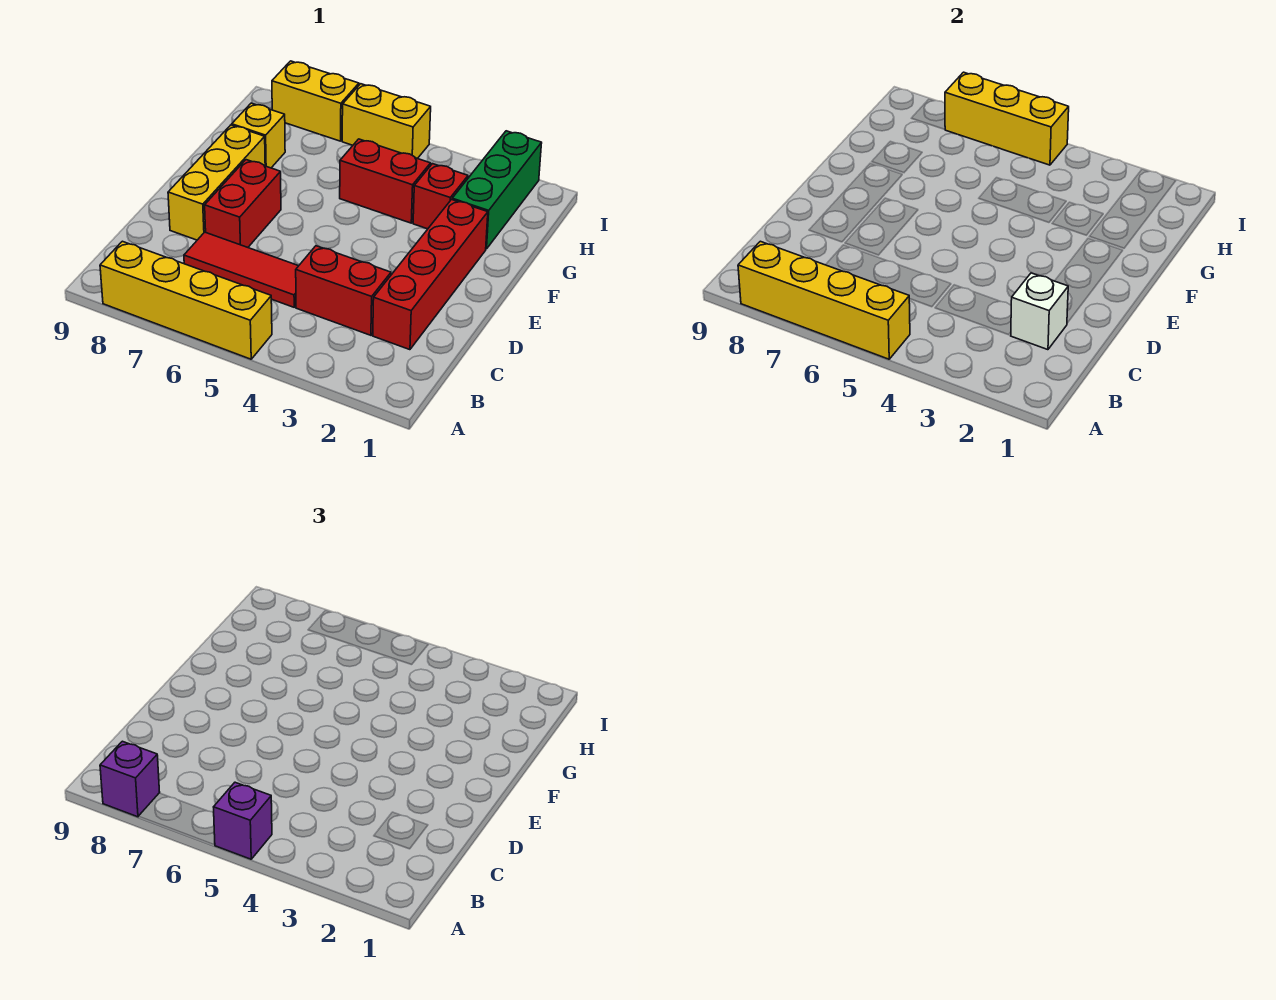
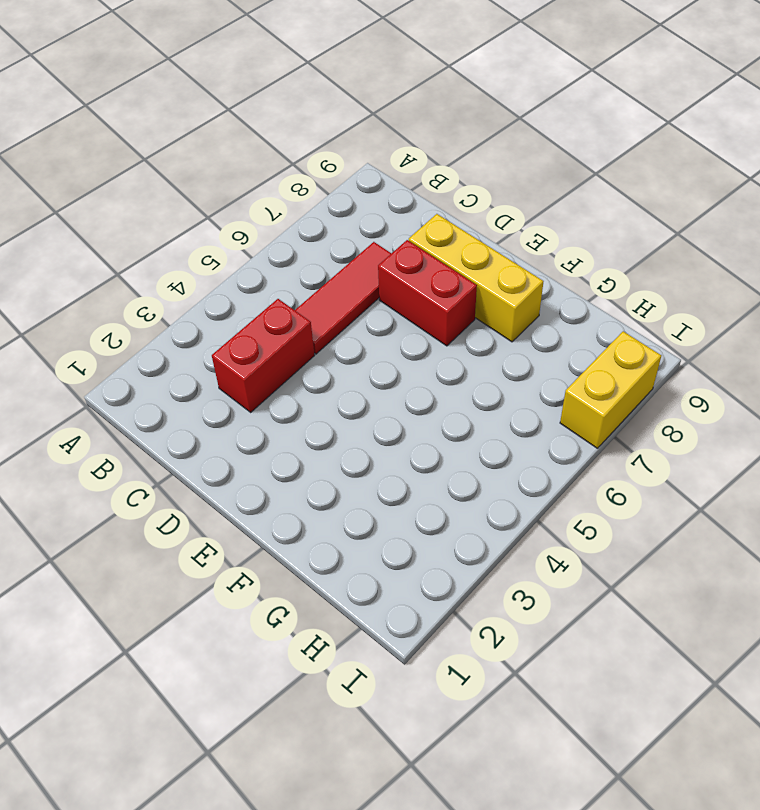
none -> yellow brick A5:A8 level 1
none -> red brick C2:F2 level 1
none -> green brick G2:I2 level 1

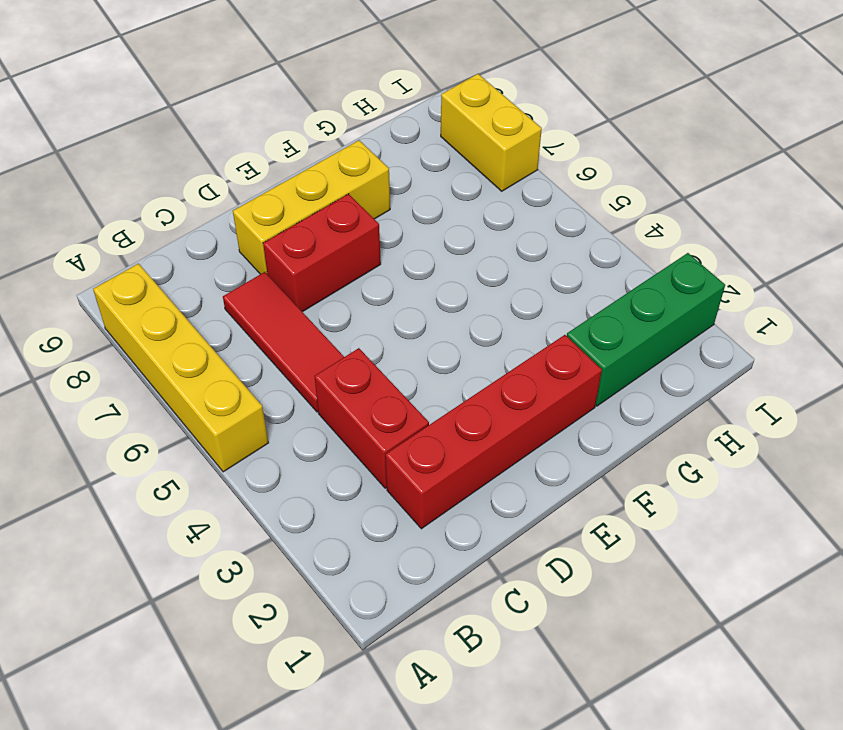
none -> red brick G3 level 1
none -> red brick G4:G5 level 1
none -> yellow brick G8 level 1

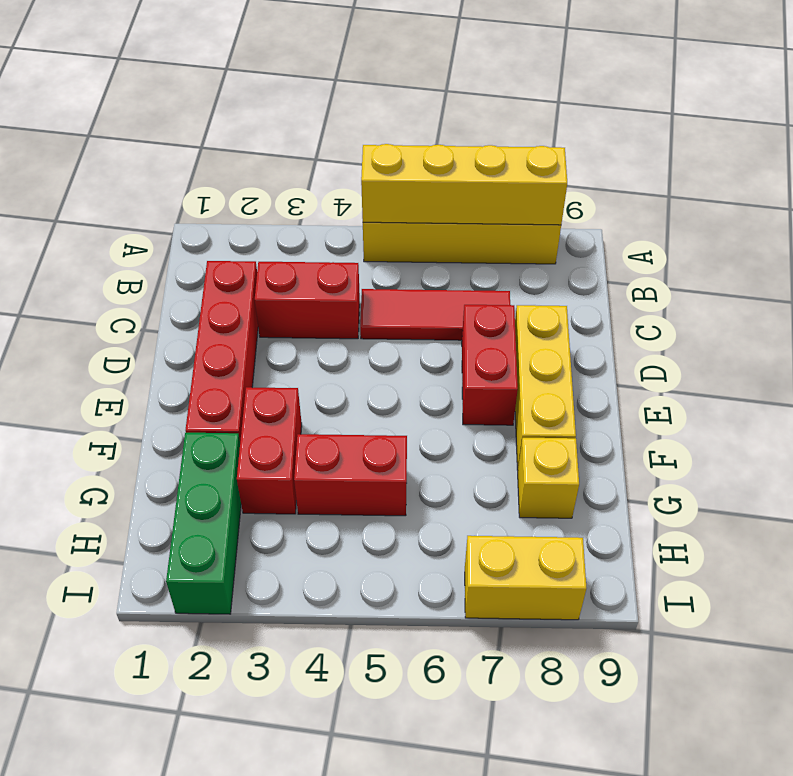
red brick F3:G3 level 1 -> red brick G3 level 1
none -> yellow brick I5:I6 level 1
none -> white brick C2 level 2
none -> yellow brick I5:I7 level 2

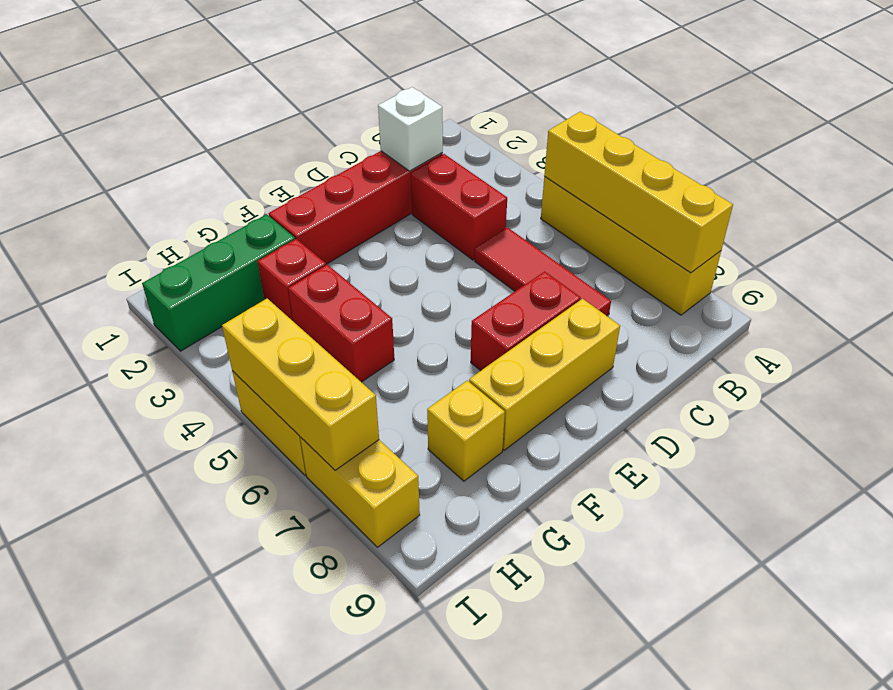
none -> purple brick A5 level 3
none -> purple brick A8 level 3

